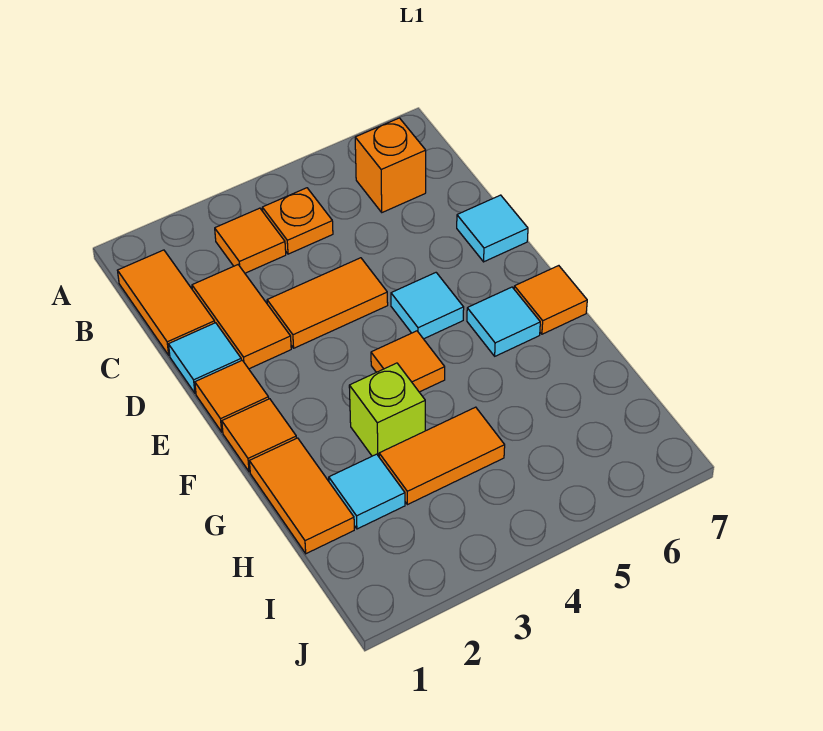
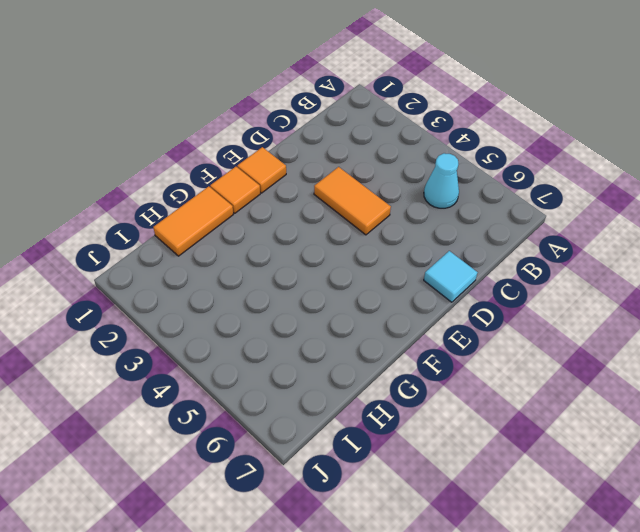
cyan cone B5 level 1 -> none
none -> orange tile B1:C1 level 1
none -> orange tile B3 level 1
none -> orange plate B4 level 1

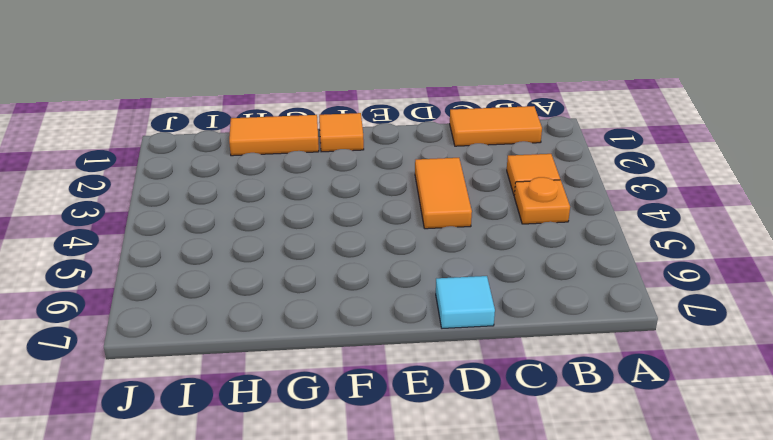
none -> orange brick B6 level 1
none -> orange tile C2:D2 level 1
none -> cyan tile D1 level 1

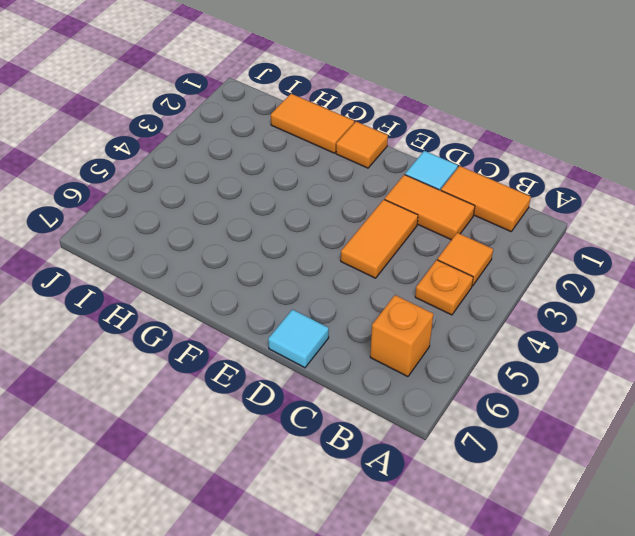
none -> orange tile E1 level 1
none -> cyan tile E5 level 1
none -> orange tile F4 level 1

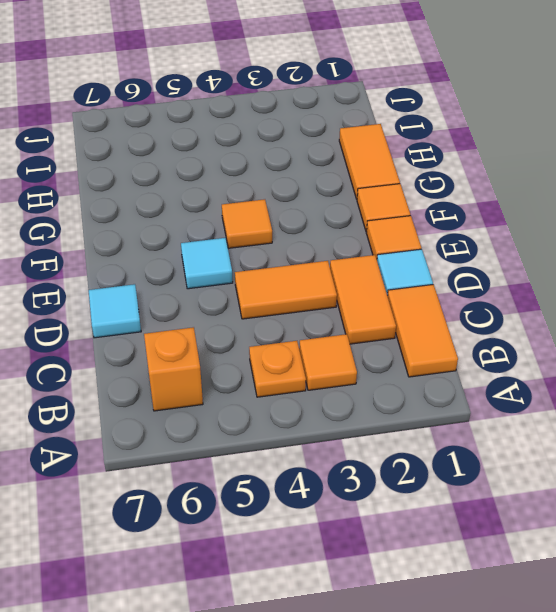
none -> cyan tile F6 level 1
none -> orange tile F7 level 1
none -> lime brick G3 level 1

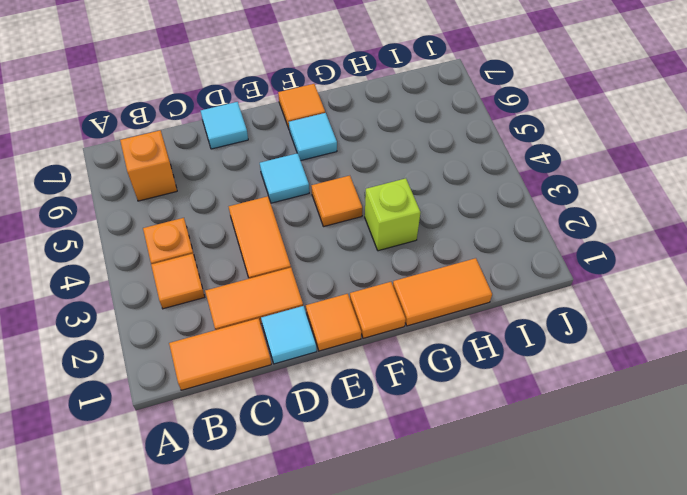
none -> cyan tile H2 level 1
none -> orange tile H3:H4 level 1

